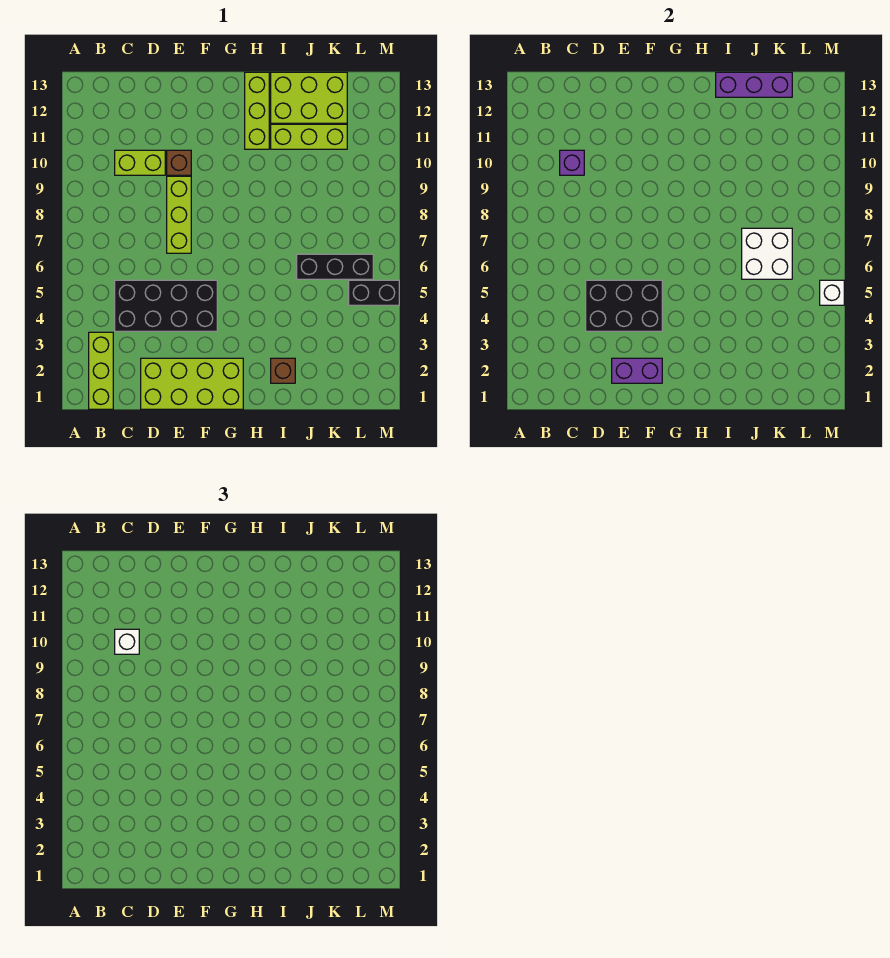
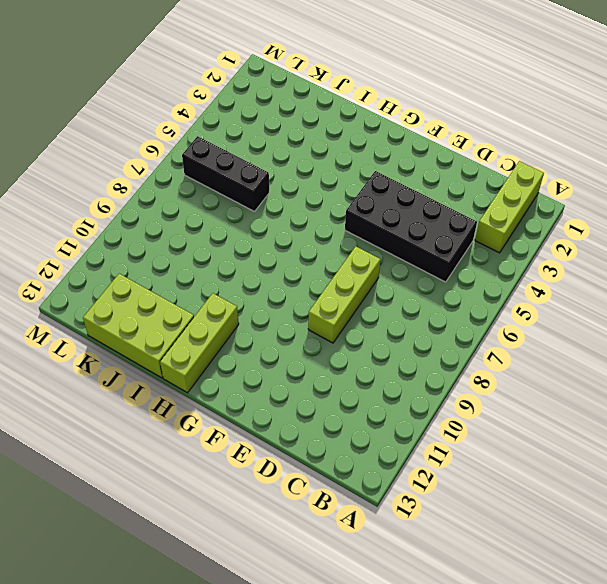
none -> lime brick C10:D10 level 1
none -> lime brick D1:G2 level 1
none -> brown brick E10 level 1

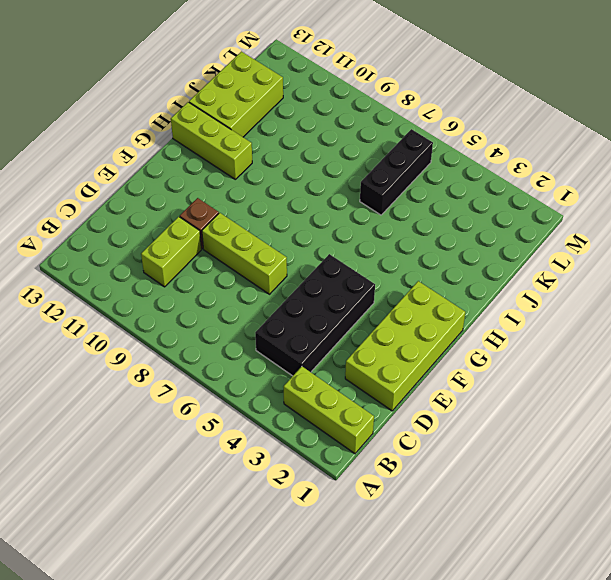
none -> brown brick I2 level 1
none -> lime brick I11:K11 level 1
none -> black brick L5:M5 level 1

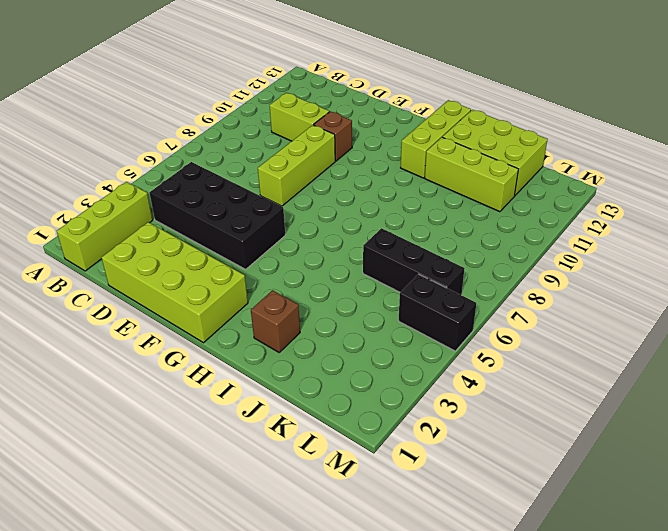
none -> purple brick C10 level 2
none -> black brick D4:F5 level 2
none -> purple brick E2:F2 level 2

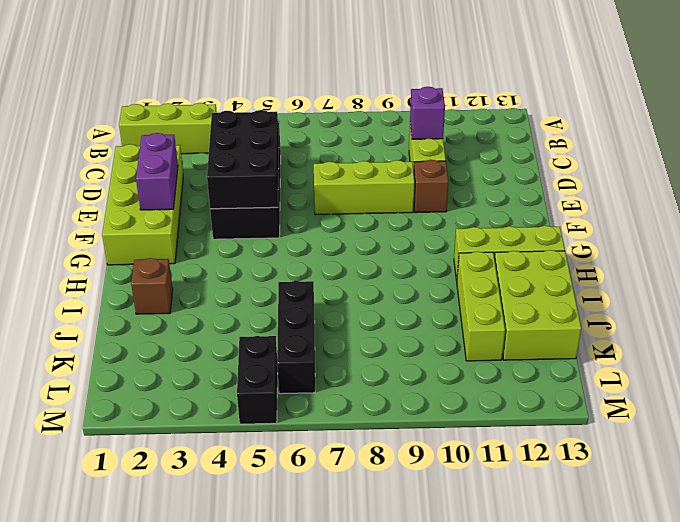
none -> purple brick I13:K13 level 2
none -> white brick J6:K7 level 2
none -> white brick M5 level 2

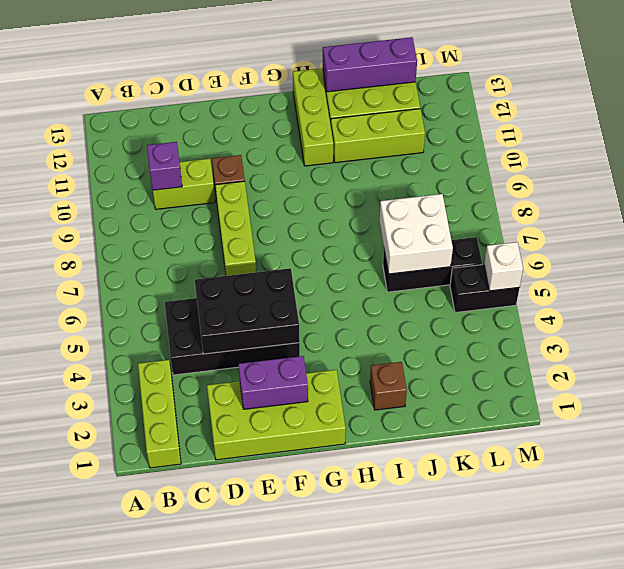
none -> white brick C10 level 3

